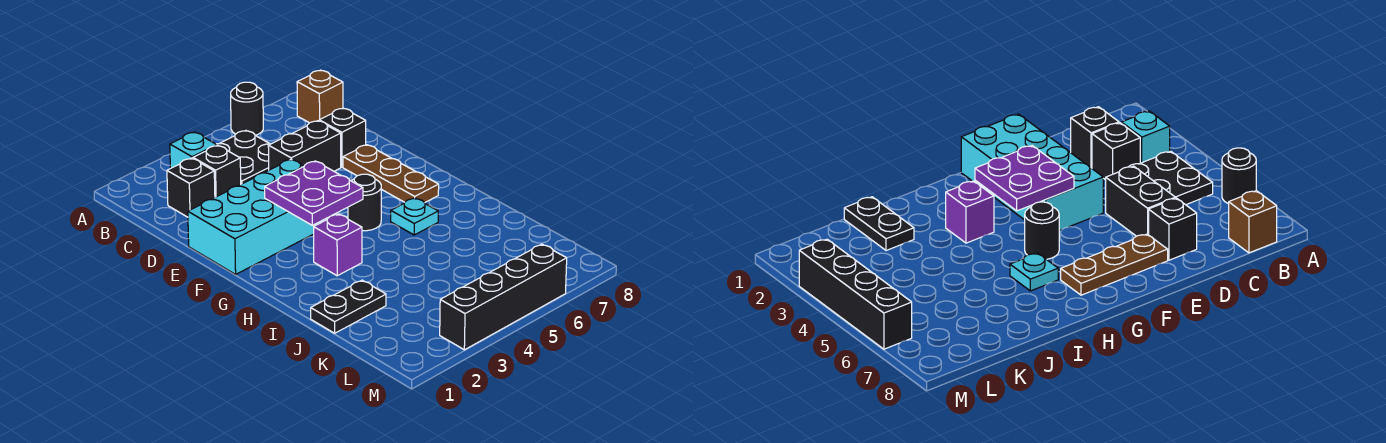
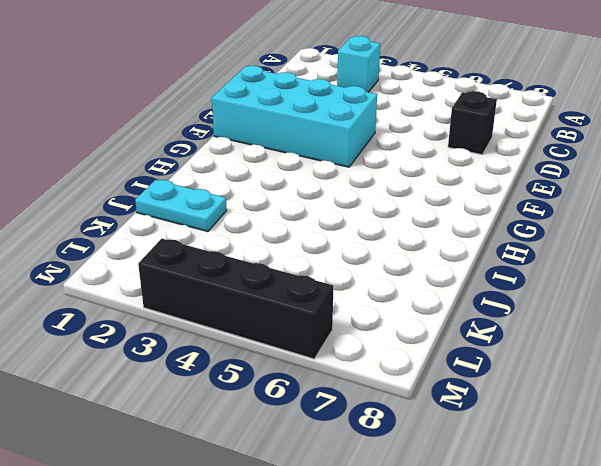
cyan plate J1:J2 level 1 -> black plate J1:J2 level 1
none -> black round brick A6 level 1
none -> black plate B4:C5 level 1
none -> brown brick B8 level 1

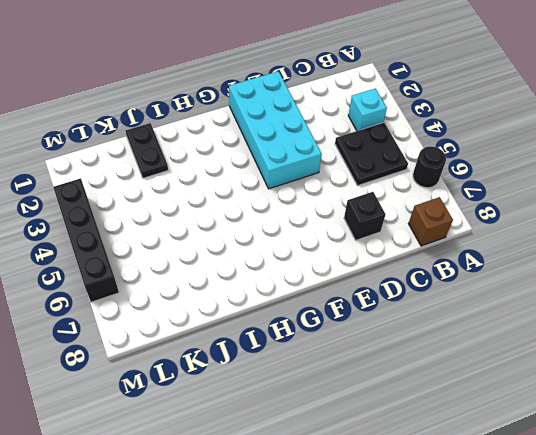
none -> black brick C2 level 1
none -> black brick C3 level 1
none -> black brick D5:D6 level 1

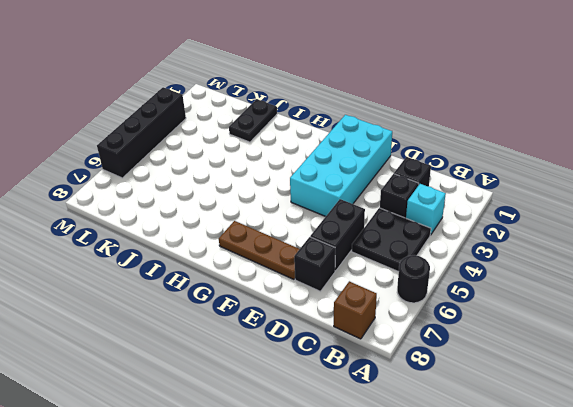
none -> black round brick G5 level 1
none -> purple brick H3 level 1
none -> cyan plate H6 level 1

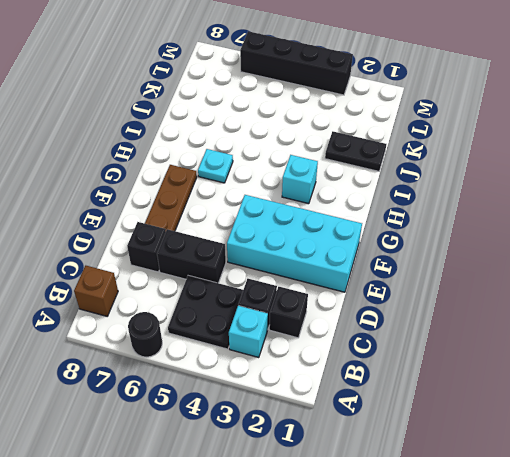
cyan brick H3 level 1 -> purple brick H3 level 1
none -> black round brick G5 level 1
none -> purple plate F3:G4 level 2

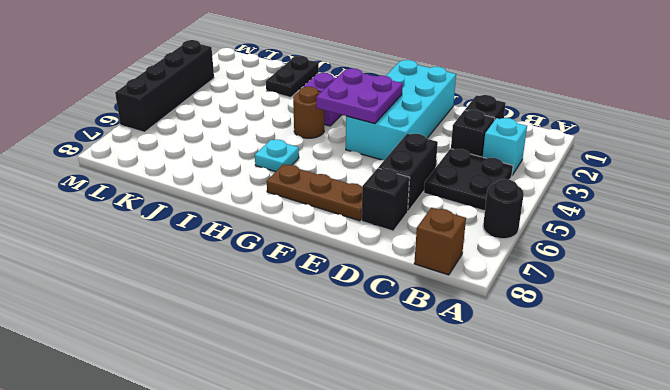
brown round brick H4 level 1 -> none
none -> black round brick G5 level 1

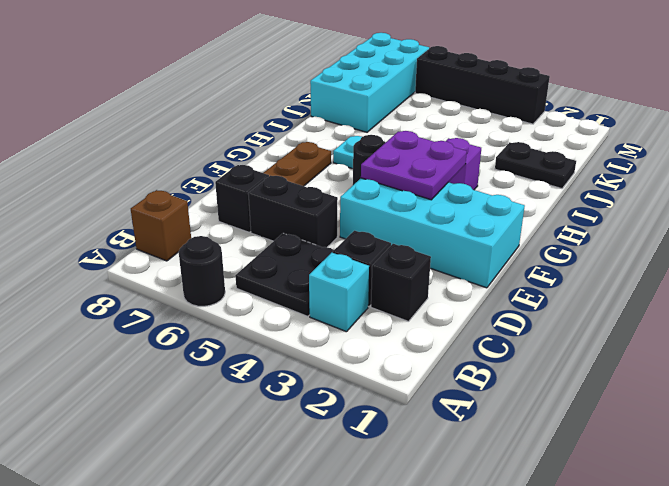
cyan brick J7:M8 level 1 -> none

